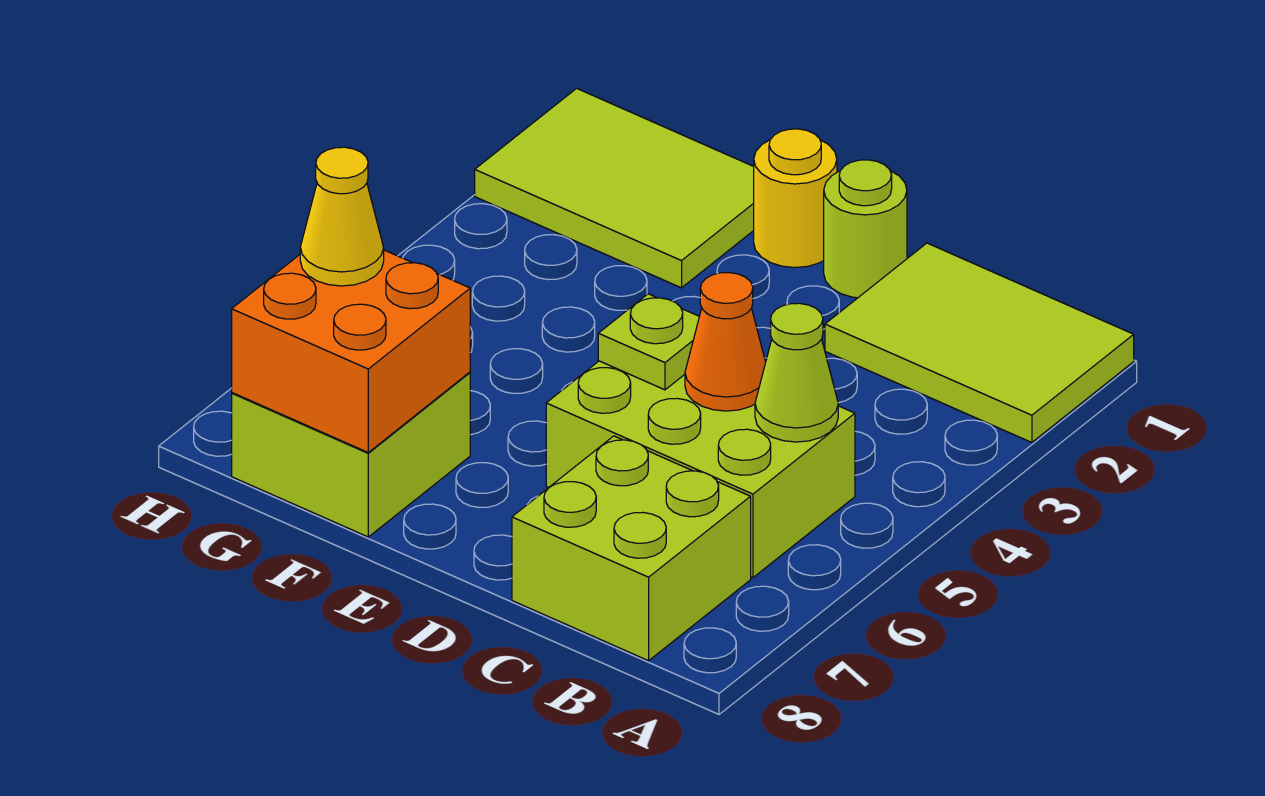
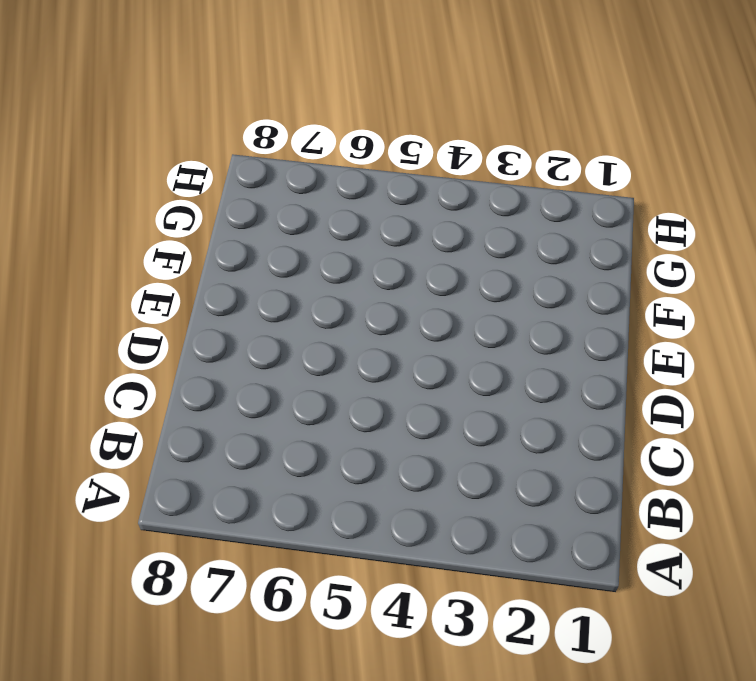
none -> lime tile A1:C2 level 1
none -> lime brick B5:D6 level 1
none -> lime brick B7:C8 level 1

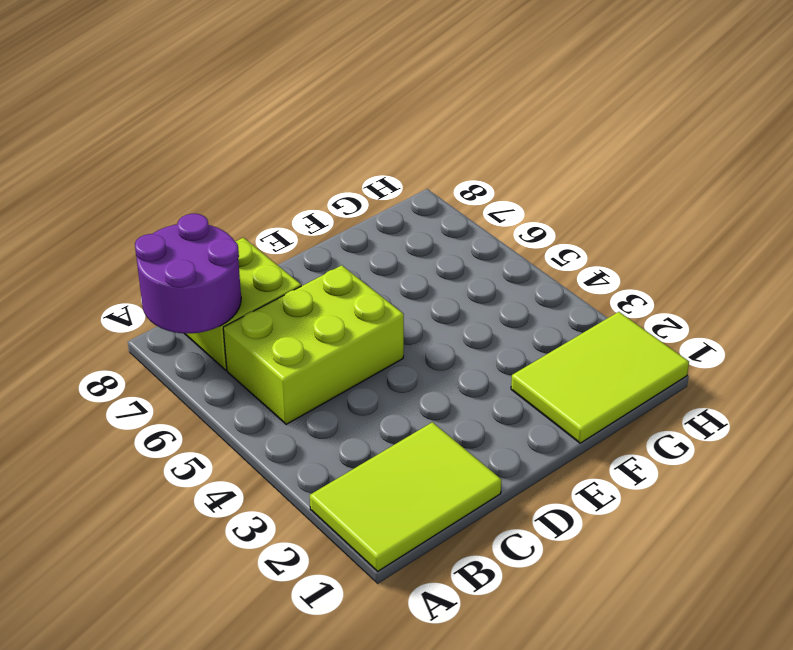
purple round brick A7:B8 level 2 -> none
none -> lime round brick D1 level 1
none -> yellow round brick E1 level 1
none -> lime brick F7:G8 level 1

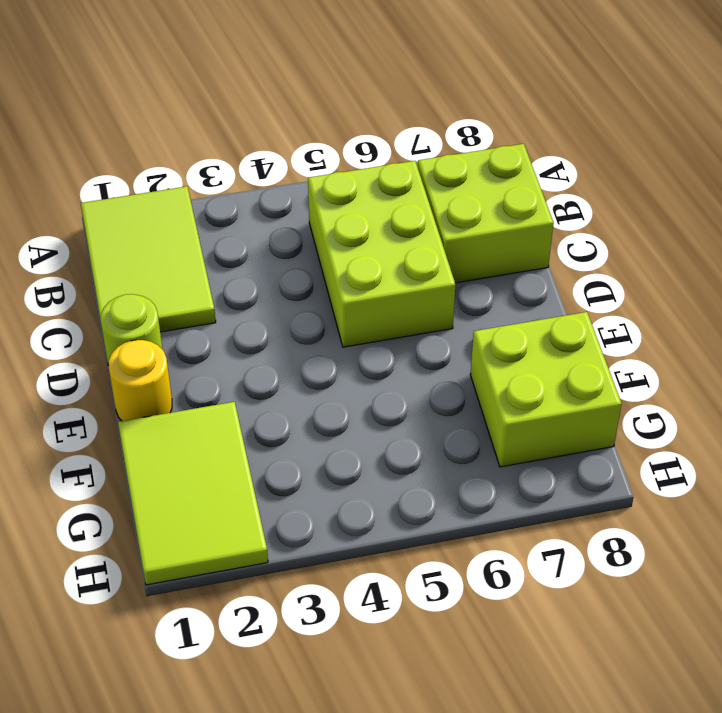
none -> lime cone B5 level 2
none -> orange cone C5 level 2
none -> lime plate D5 level 2

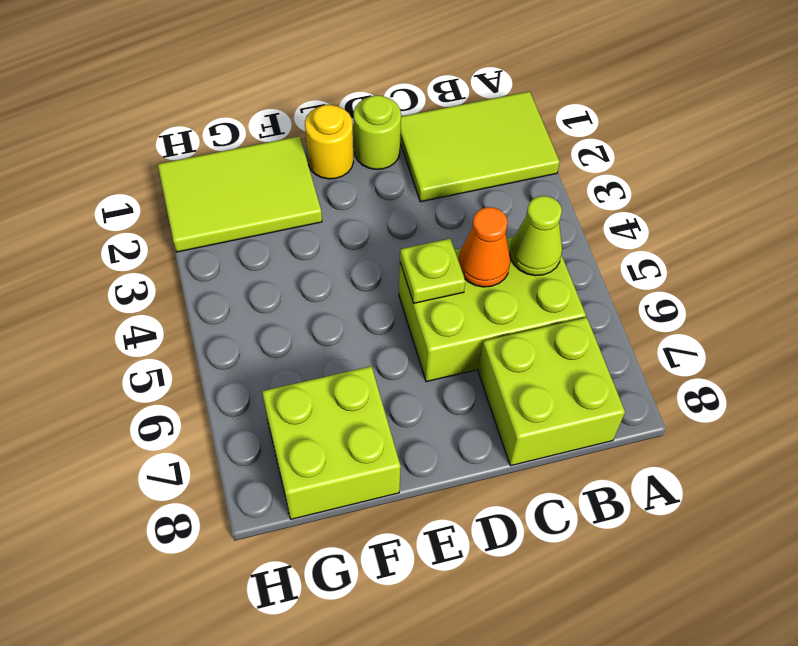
none -> orange brick F7:G8 level 2
none -> yellow cone G7 level 3

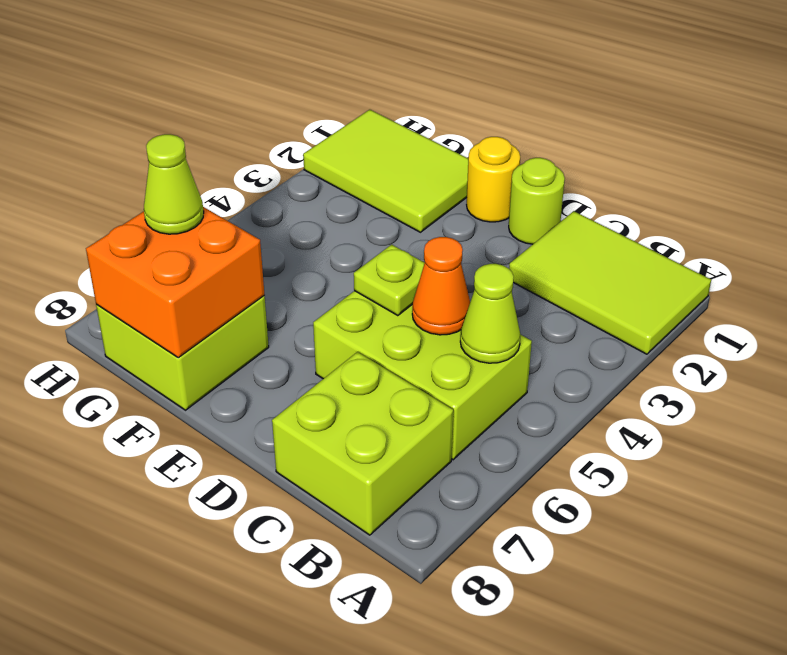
lime cone G7 level 3 -> yellow cone G7 level 3

